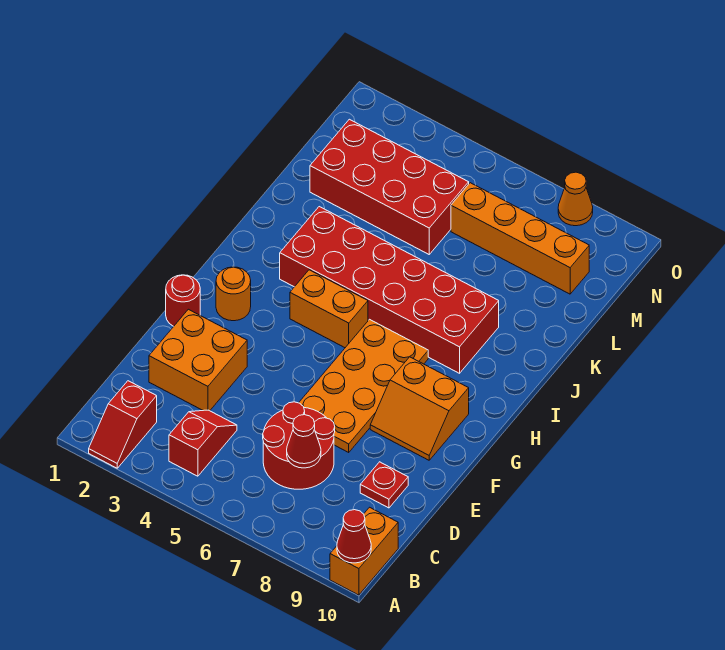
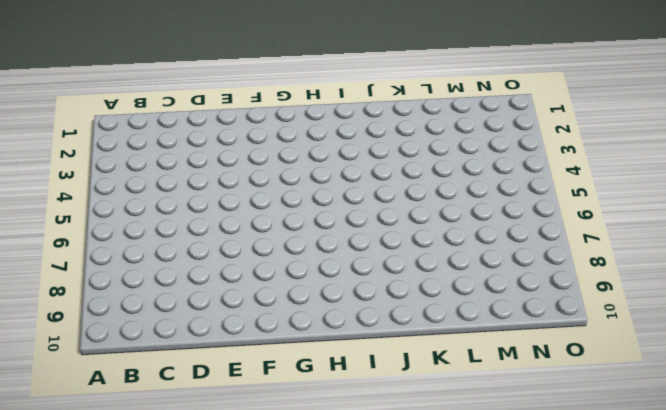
none -> red slope A2:B2 level 1 top B
none -> orange brick A10:B10 level 1
none -> red slope B4:C4 level 1 top B

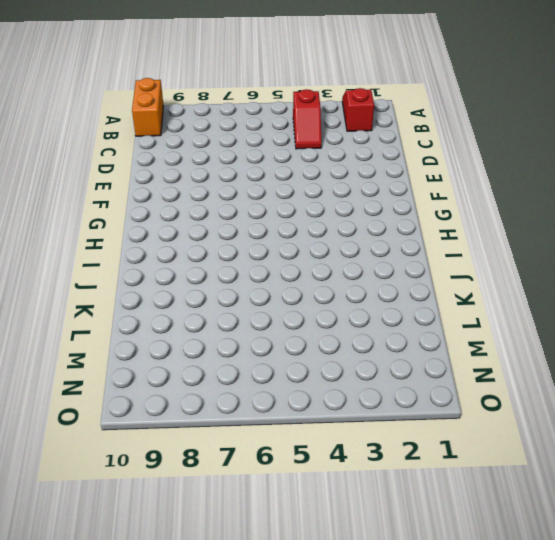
none -> red round brick C6:D7 level 1
none -> orange brick D2:E3 level 1
none -> red plate D9 level 1

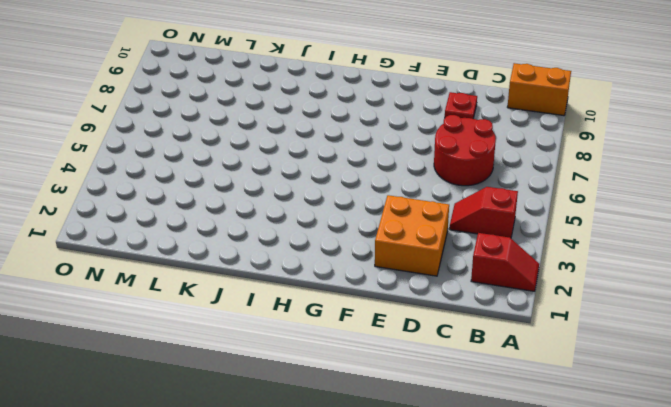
none -> orange plate E6:H7 level 1
none -> red round brick F1 level 1
none -> orange slope F8:G9 level 1 top G

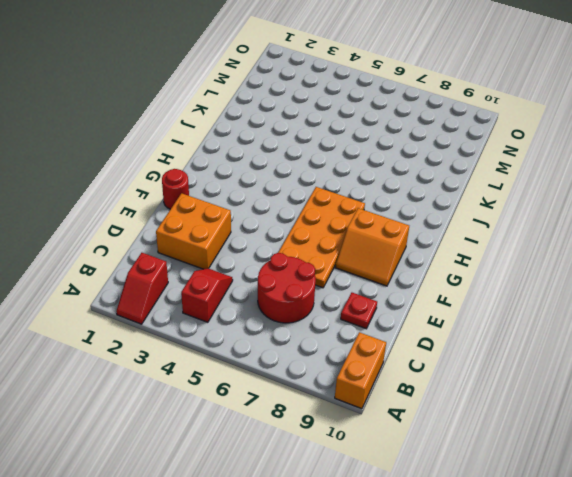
none -> orange round brick G2 level 1
none -> orange brick H4:H5 level 1
none -> red brick I3:J8 level 1

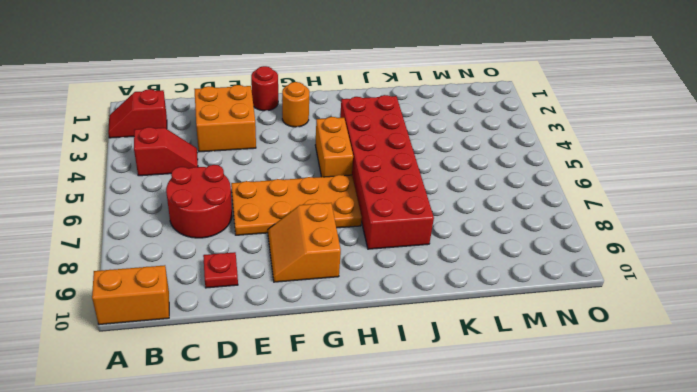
none -> red brick L2:M5 level 1
none -> orange brick M6:M9 level 1
none -> orange cone O8 level 1

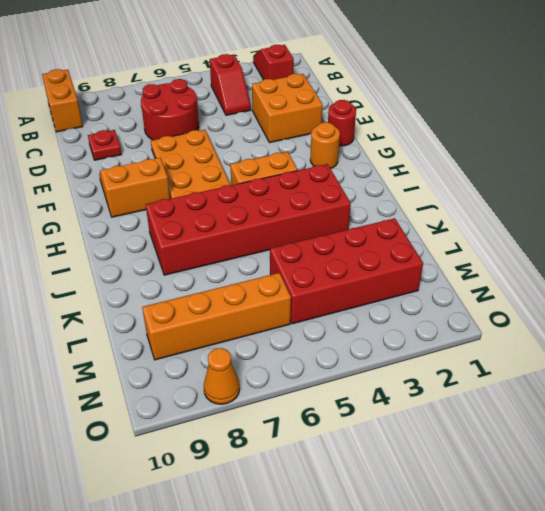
none -> red cone A10 level 2
none -> red cone C7 level 2

